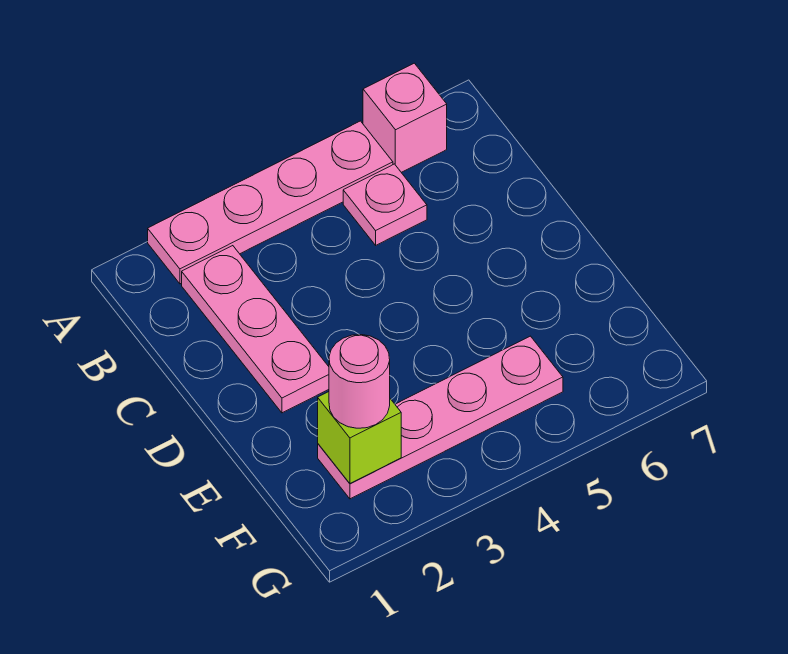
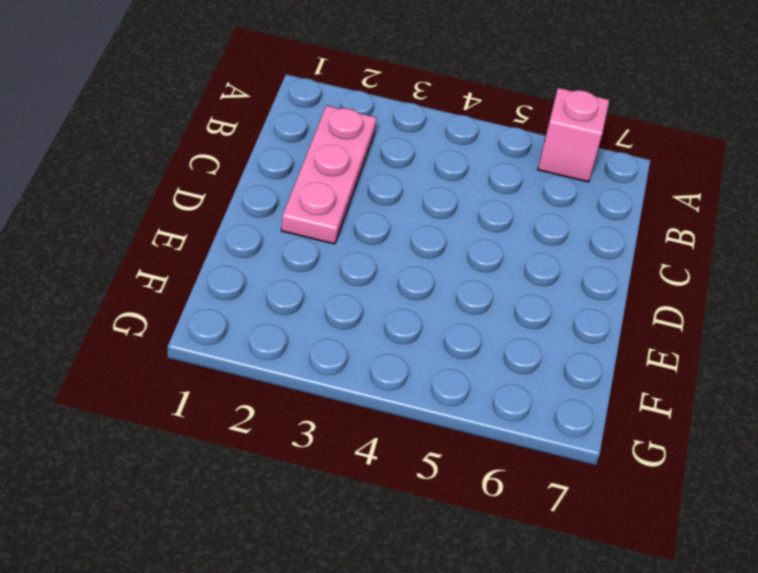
none -> pink plate A2:A5 level 1
none -> pink plate B5 level 1

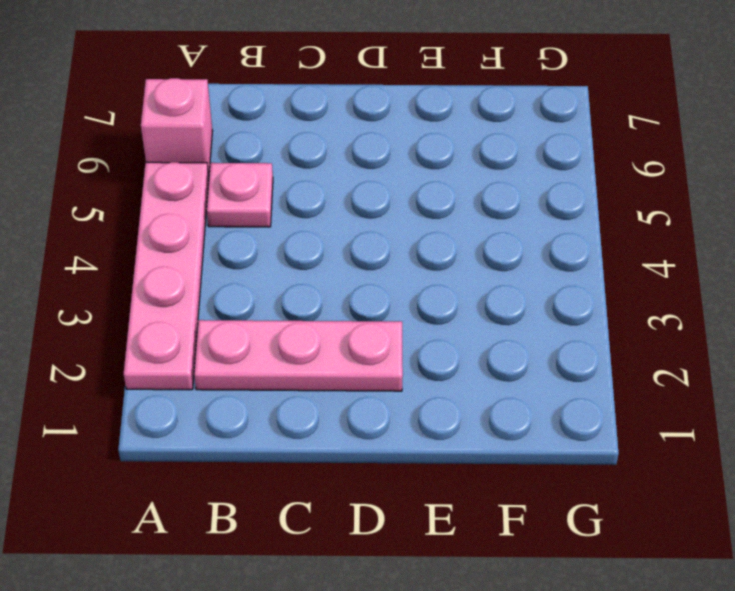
none -> pink plate F2:F5 level 1
none -> lime brick F2 level 2

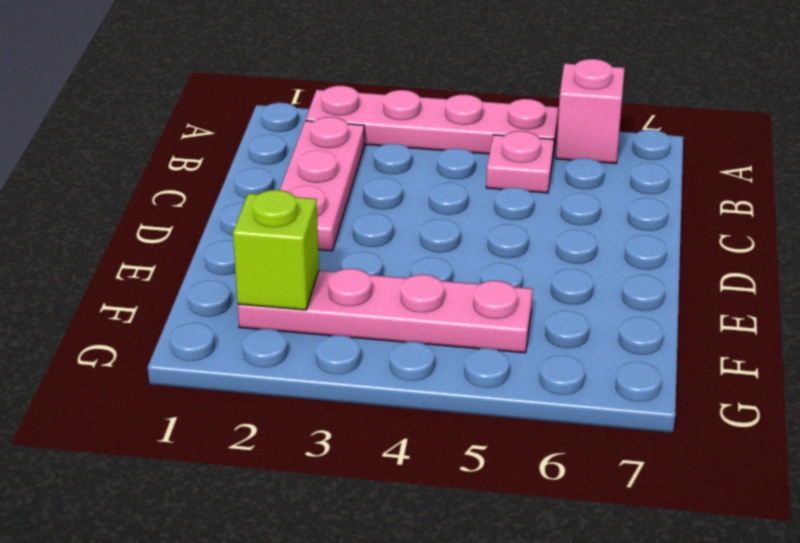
none -> pink round brick F2 level 3

